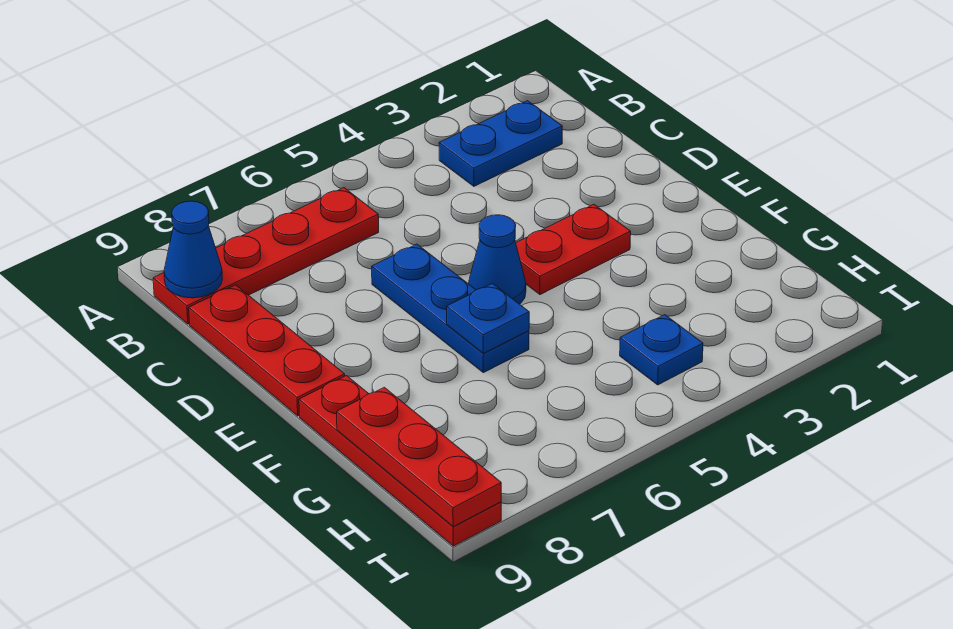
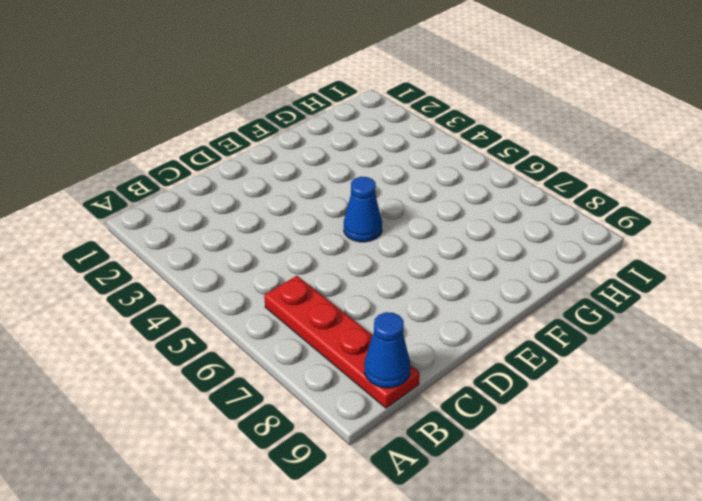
none -> blue plate B2:B3 level 1
none -> red plate C9:E9 level 1

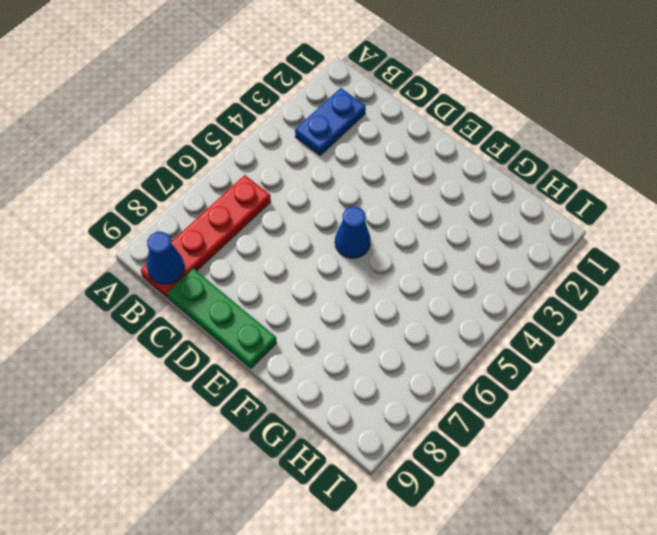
green plate C9:E9 level 1 -> red plate C9:E9 level 1
none -> blue plate D6:F6 level 1
none -> red plate E3:E4 level 1

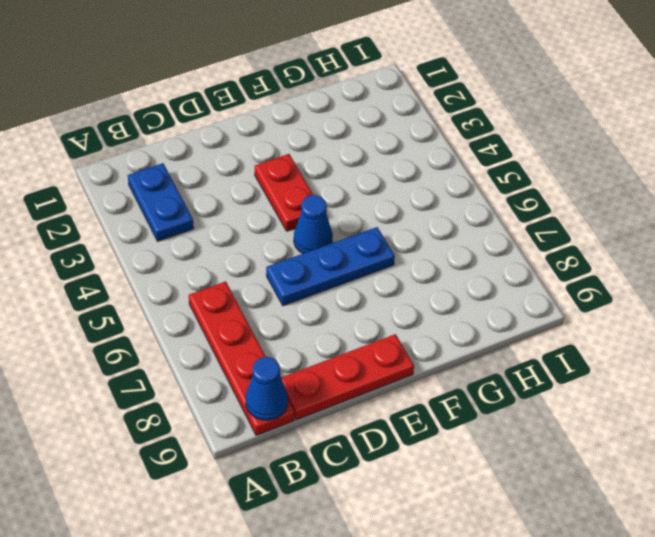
none -> red plate F9:I9 level 1
none -> blue plate H4 level 1

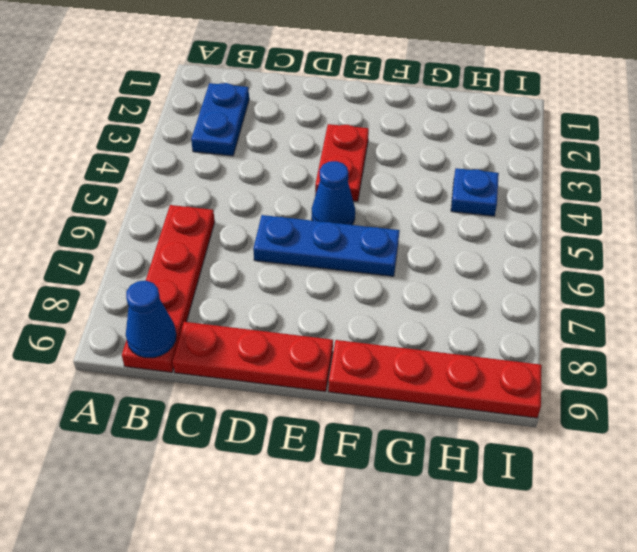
none -> blue plate F6 level 2
none -> red plate G9:I9 level 2

